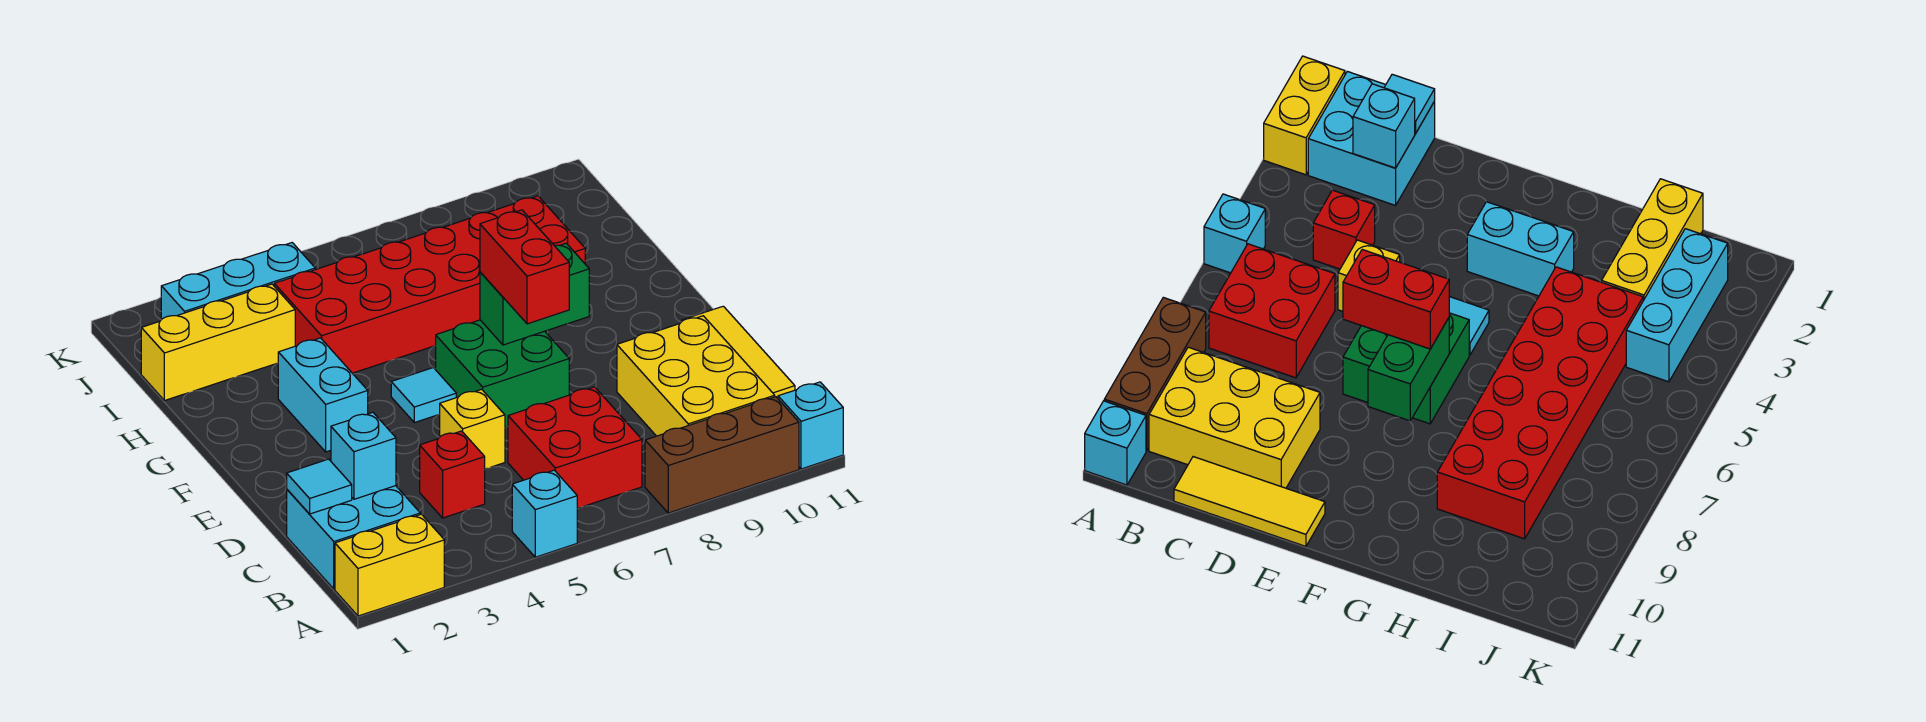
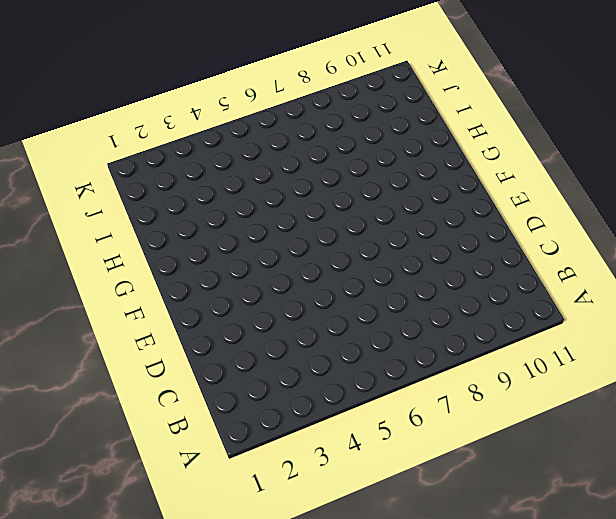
none -> yellow brick A1:A2 level 1
none -> cyan brick A5 level 1
none -> brown brick A8:A10 level 1

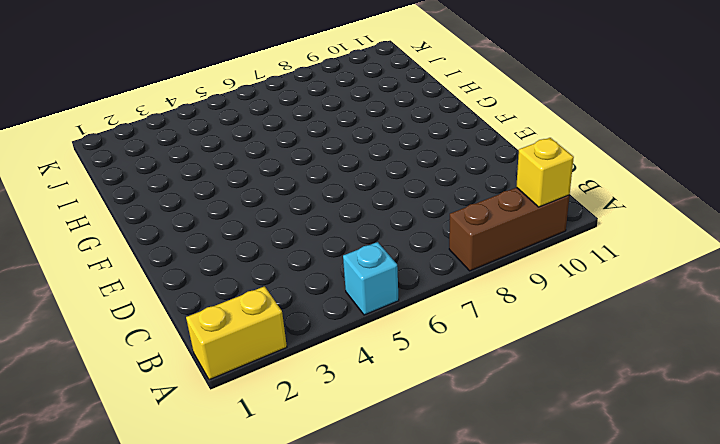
yellow brick A10 level 2 -> yellow brick D5 level 1
none -> cyan brick A11 level 1
none -> cyan brick B1:C2 level 1
none -> red brick B6:C7 level 1

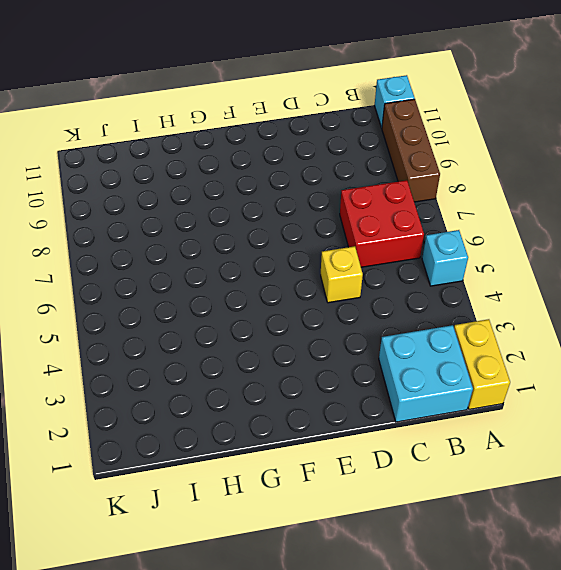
none -> yellow brick B9:D10 level 1
none -> red brick C4 level 1
none -> yellow tile C11:E11 level 1

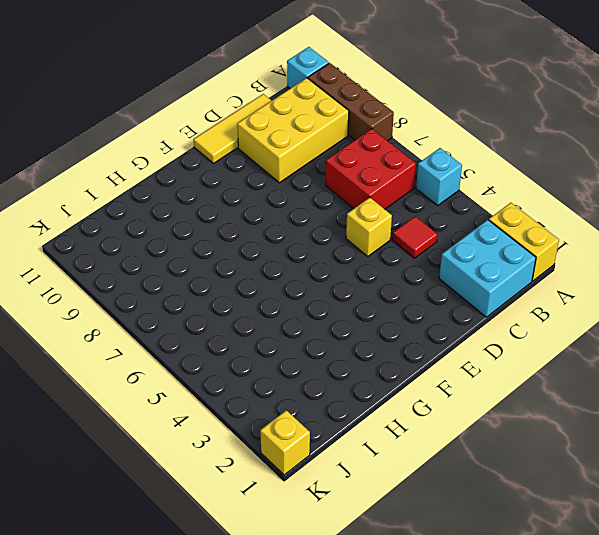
red tile C4 level 1 -> red brick C4 level 1
yellow brick K1 level 1 -> none
none -> green brick E6:F7 level 1
none -> cyan brick F3:G3 level 1
none -> cyan tile F5 level 1

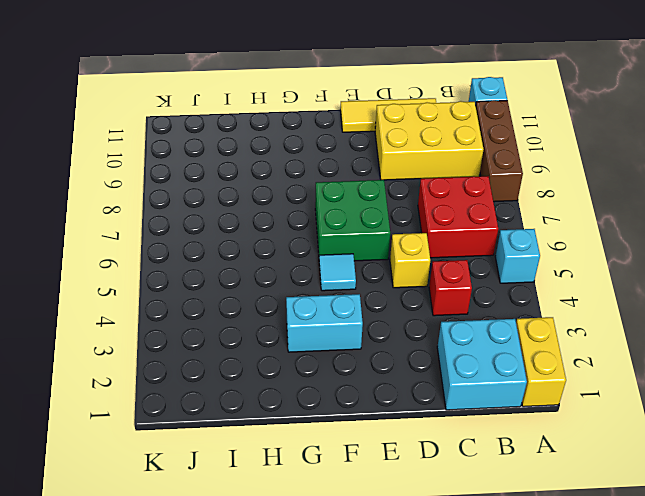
none -> red brick H4:I9 level 1
none -> yellow brick I1:I3 level 1
none -> cyan brick J2:J4 level 1

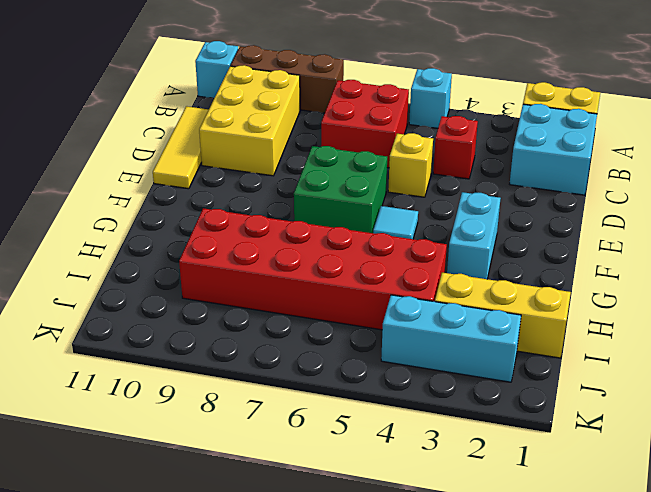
none -> cyan tile C1 level 2
none -> cyan brick C2 level 2
none -> green brick F7:F8 level 2

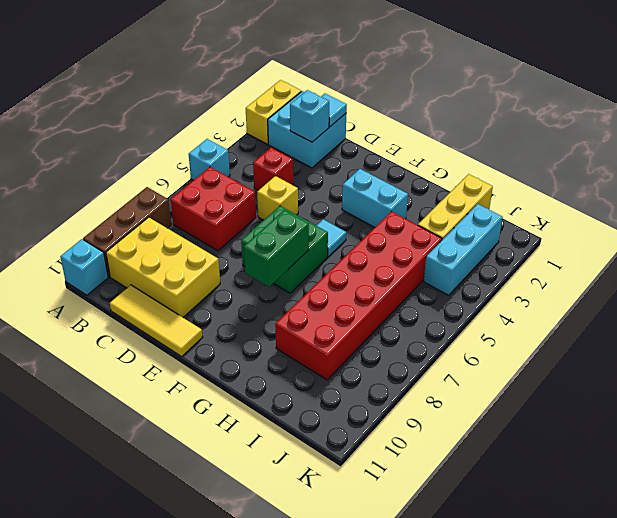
none -> red brick E7:F7 level 3

